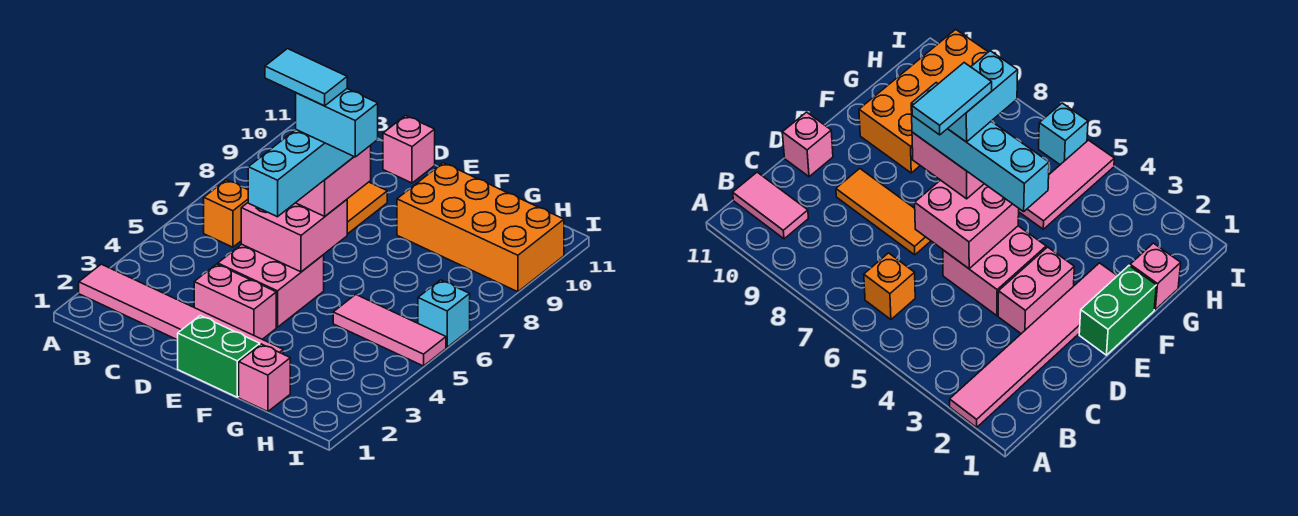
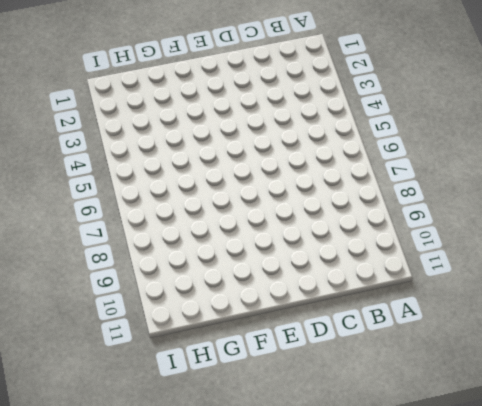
none -> pink tile A2:F2 level 1
none -> orange brick B6 level 1
none -> pink tile B10:B11 level 1

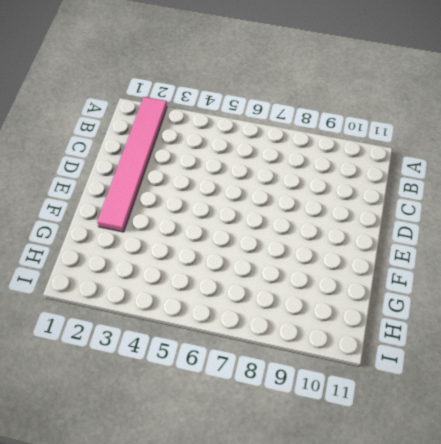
none -> orange brick B6 level 1
none -> pink tile B10:B11 level 1
none -> pink brick D3:E3 level 1

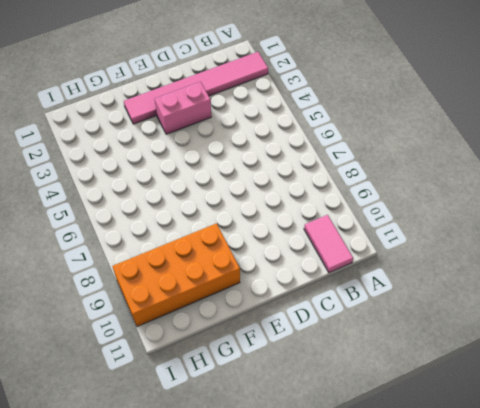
none -> orange brick B6 level 1
none -> pink brick D4:E5 level 1
none -> orange tile D7:D9 level 1

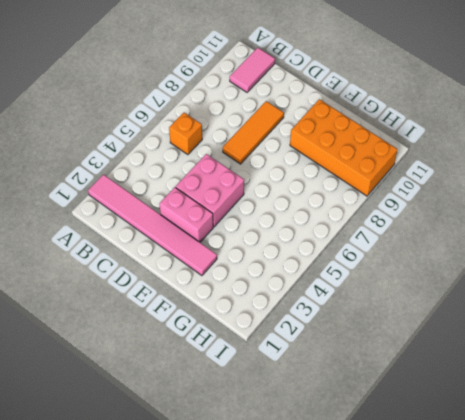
none -> pink brick D11 level 1
none -> green brick E1:F1 level 1
none -> pink brick G1 level 1

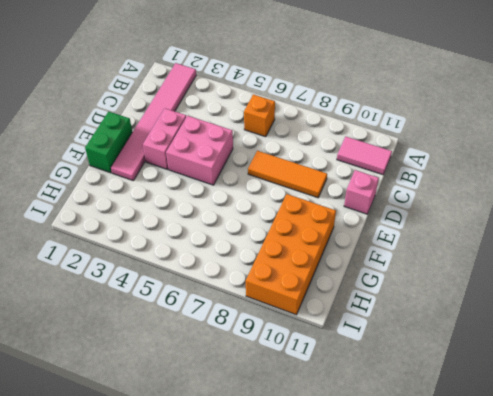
none -> pink brick G1 level 1
none -> pink tile G5:I5 level 1
none -> cyan brick I6 level 1

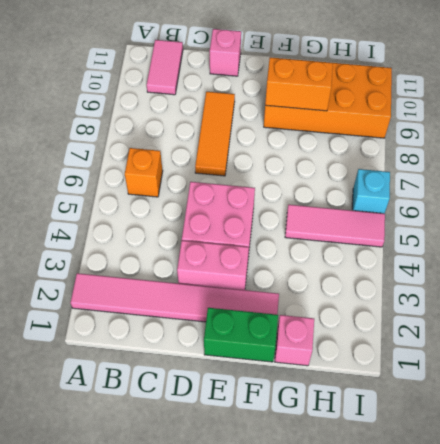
orange brick F9:G9 level 2 -> none
none -> pink brick D5:E6 level 2
none -> pink brick E6:E7 level 3
none -> cyan brick E4:E7 level 4

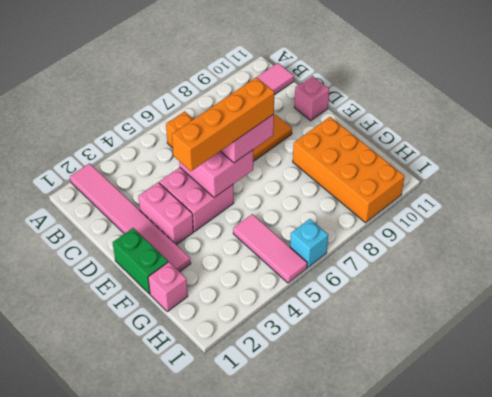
orange brick E4:E7 level 4 -> cyan brick E4:E7 level 4
none -> cyan brick E6:F6 level 5
none -> cyan tile D6:E6 level 6

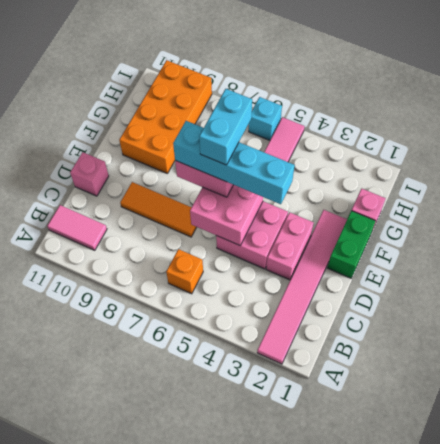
none -> cyan tile D6:E6 level 6

